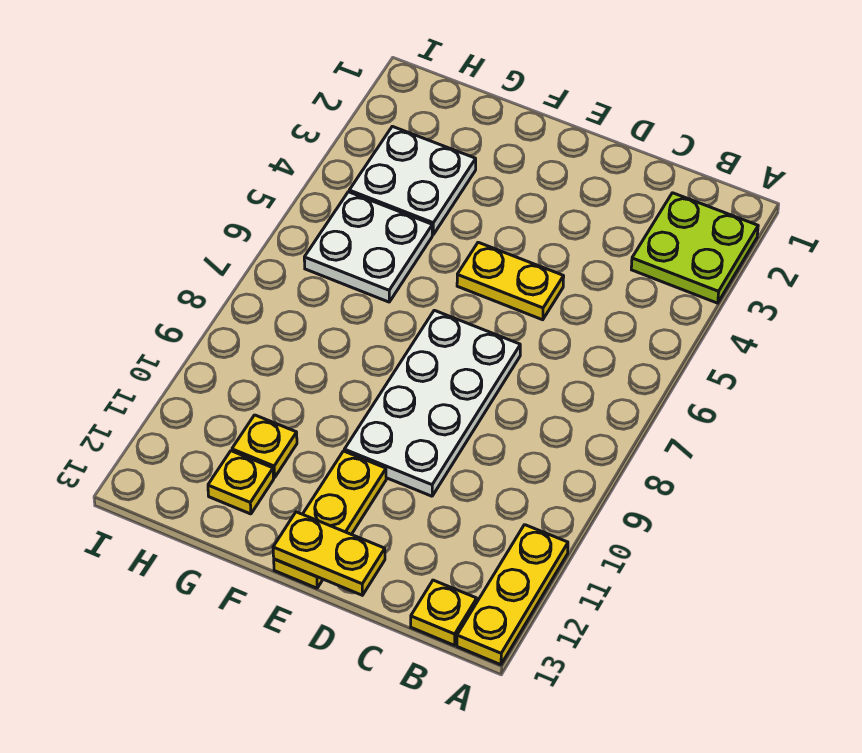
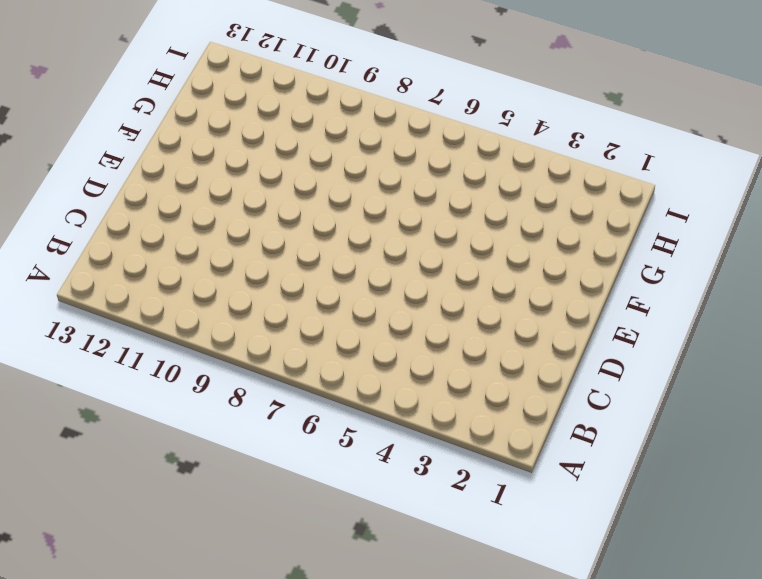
none -> lime plate A2:B3 level 1
none -> yellow plate A11:A13 level 1

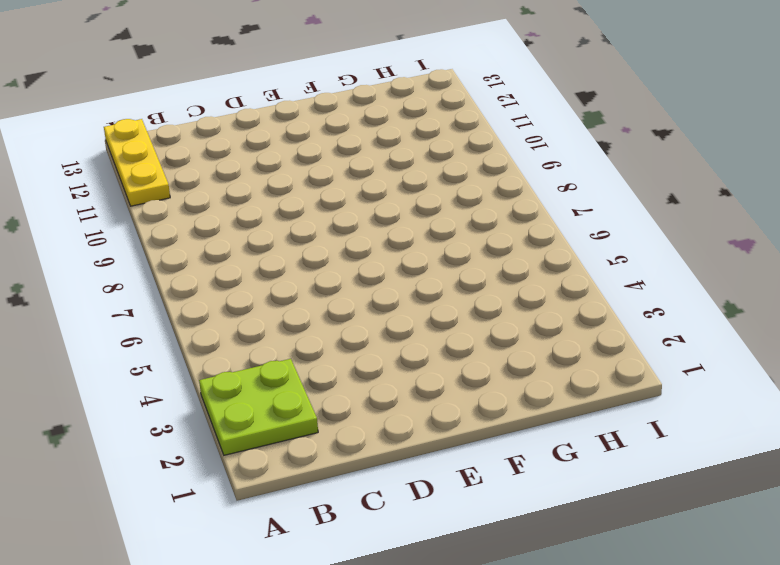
none -> yellow plate B13 level 1
none -> yellow plate D5:E5 level 1

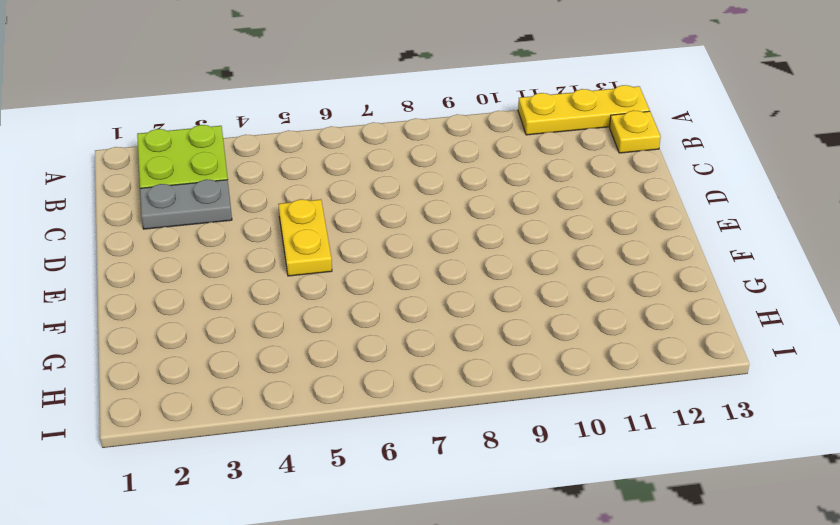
grey plate C2:C3 level 1 -> none
none -> white plate D7:E10 level 1
none -> yellow plate E11:E13 level 1

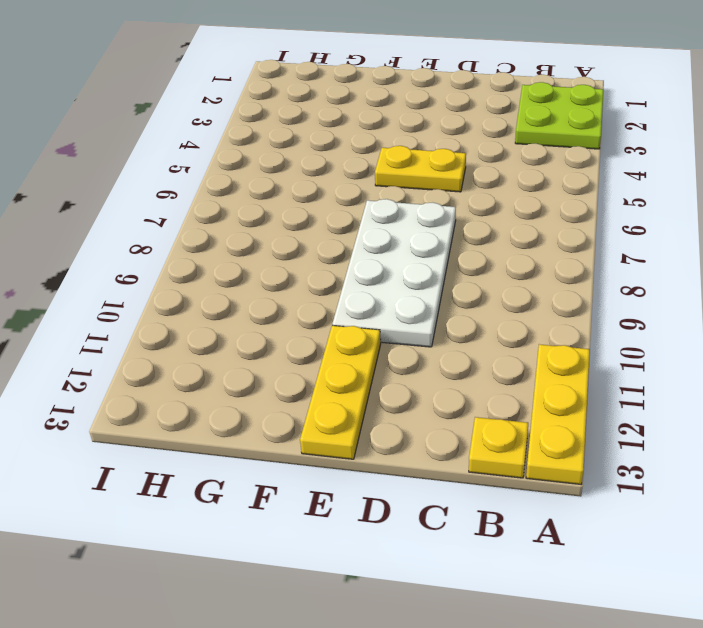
none -> white plate G3:H4 level 1
none -> white plate G5:H6 level 1

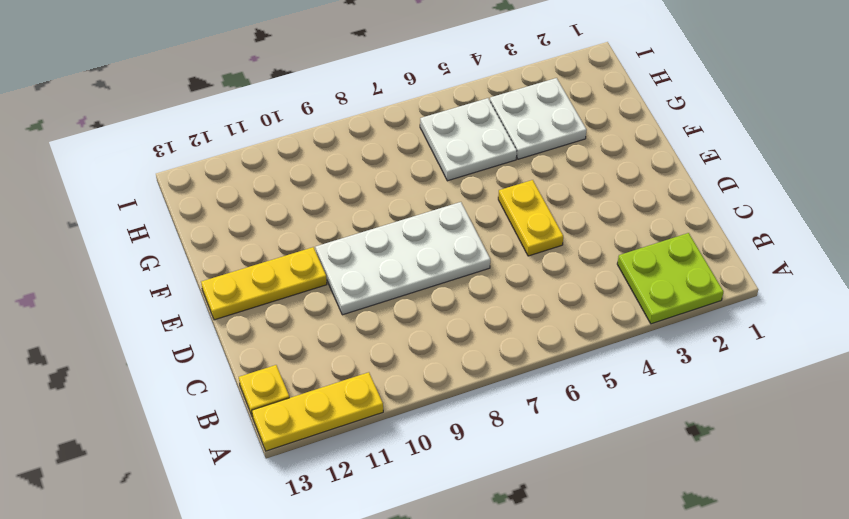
none -> yellow plate G11 level 1
none -> yellow plate G12 level 1

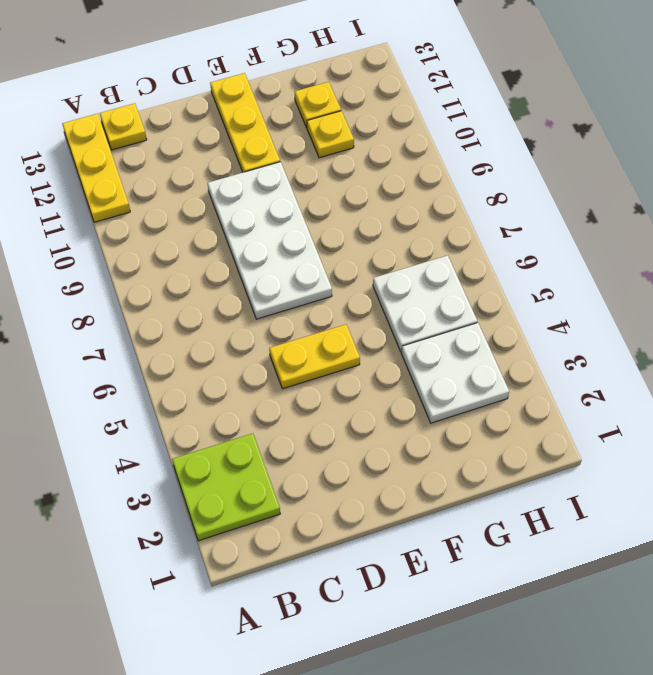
none -> yellow plate D13:E13 level 2

